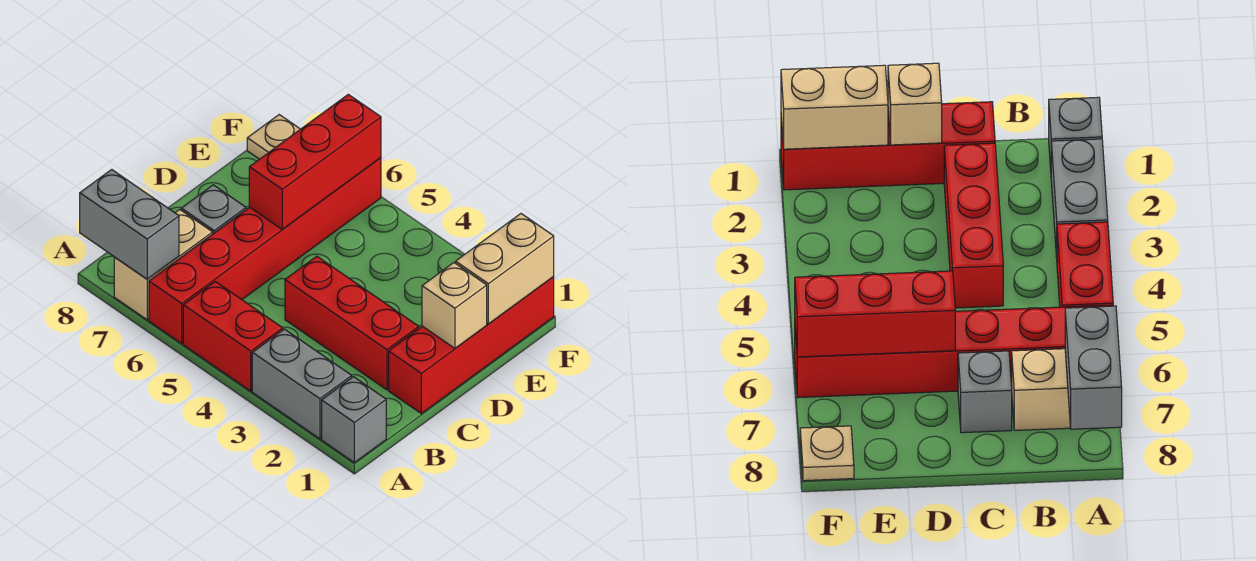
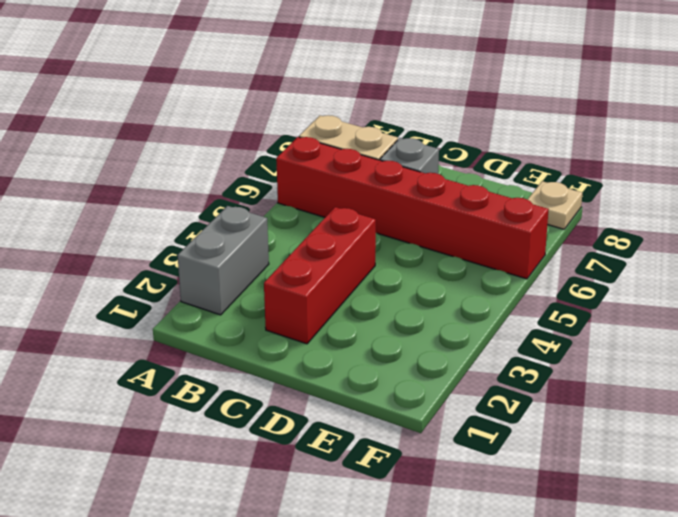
none -> grey brick A1 level 1
none -> red brick A4:A5 level 1
none -> red brick C1:F1 level 1

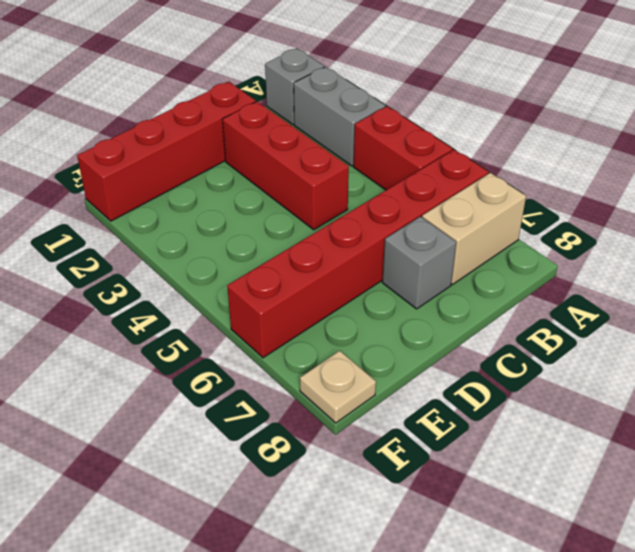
none -> grey brick A7:A8 level 2
none -> tan brick D1 level 2
none -> red brick D6:F6 level 2

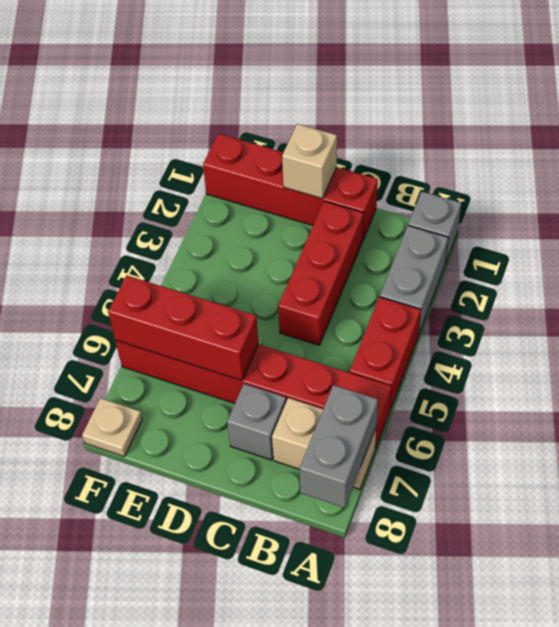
none -> tan brick E1:F1 level 2

